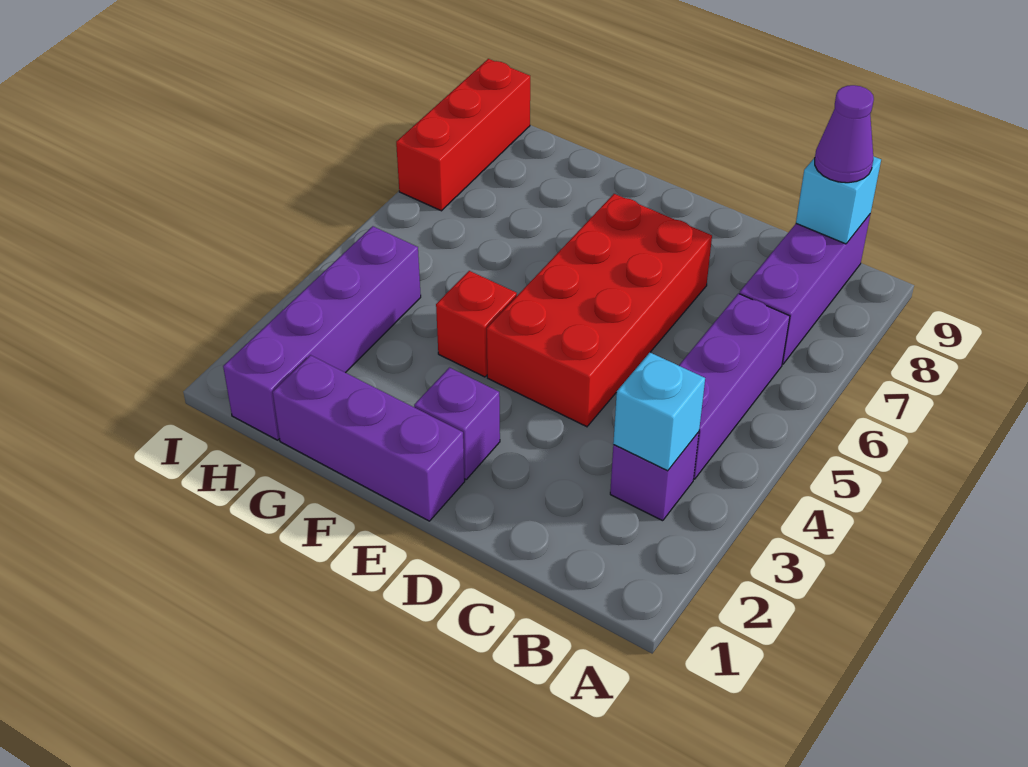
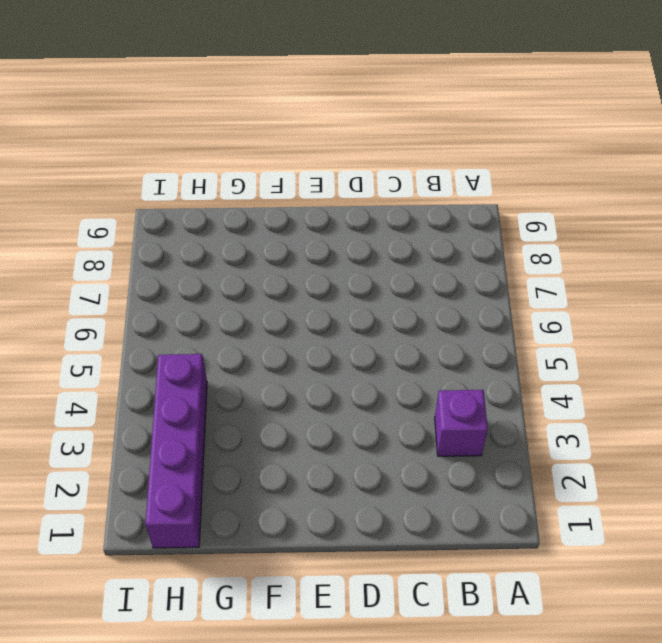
none -> purple brick B4:B6 level 1
none -> purple brick B7:B9 level 1
none -> red brick D4:E7 level 1

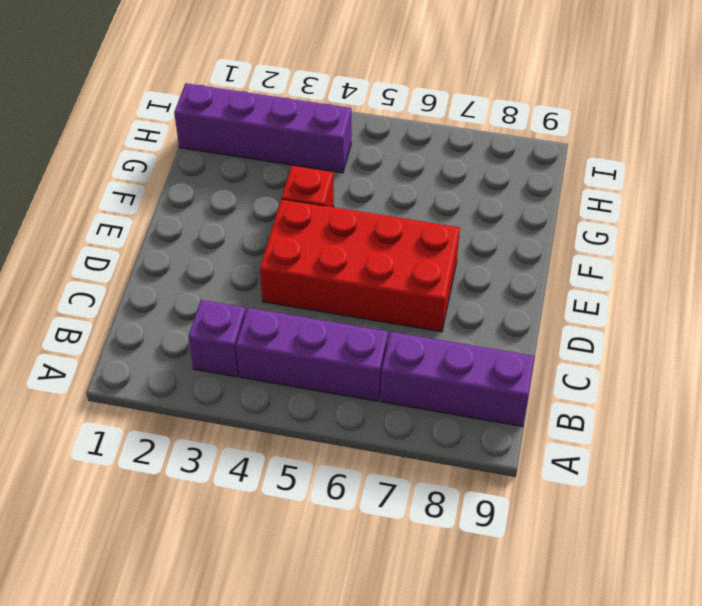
none -> purple brick E1:G1 level 1
none -> purple brick E2 level 1
none -> red brick I7:I9 level 1

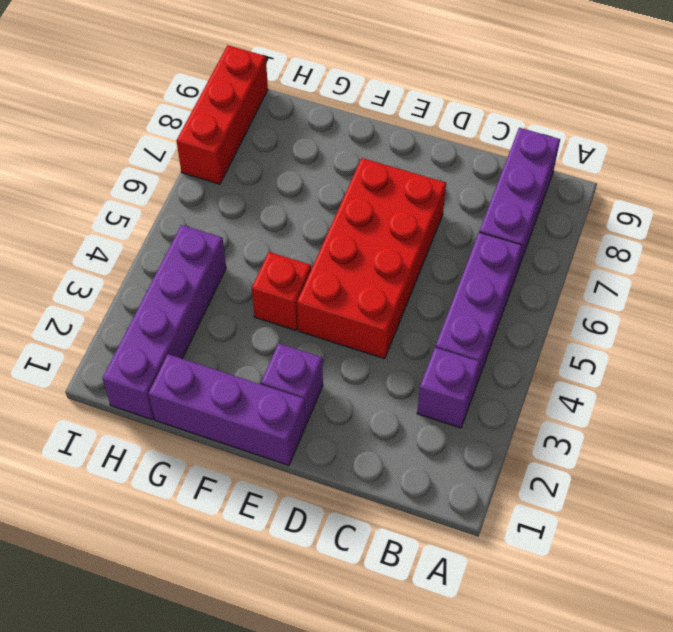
none -> cyan brick B3 level 2
none -> cyan brick B9 level 2
none -> purple cone B9 level 3

